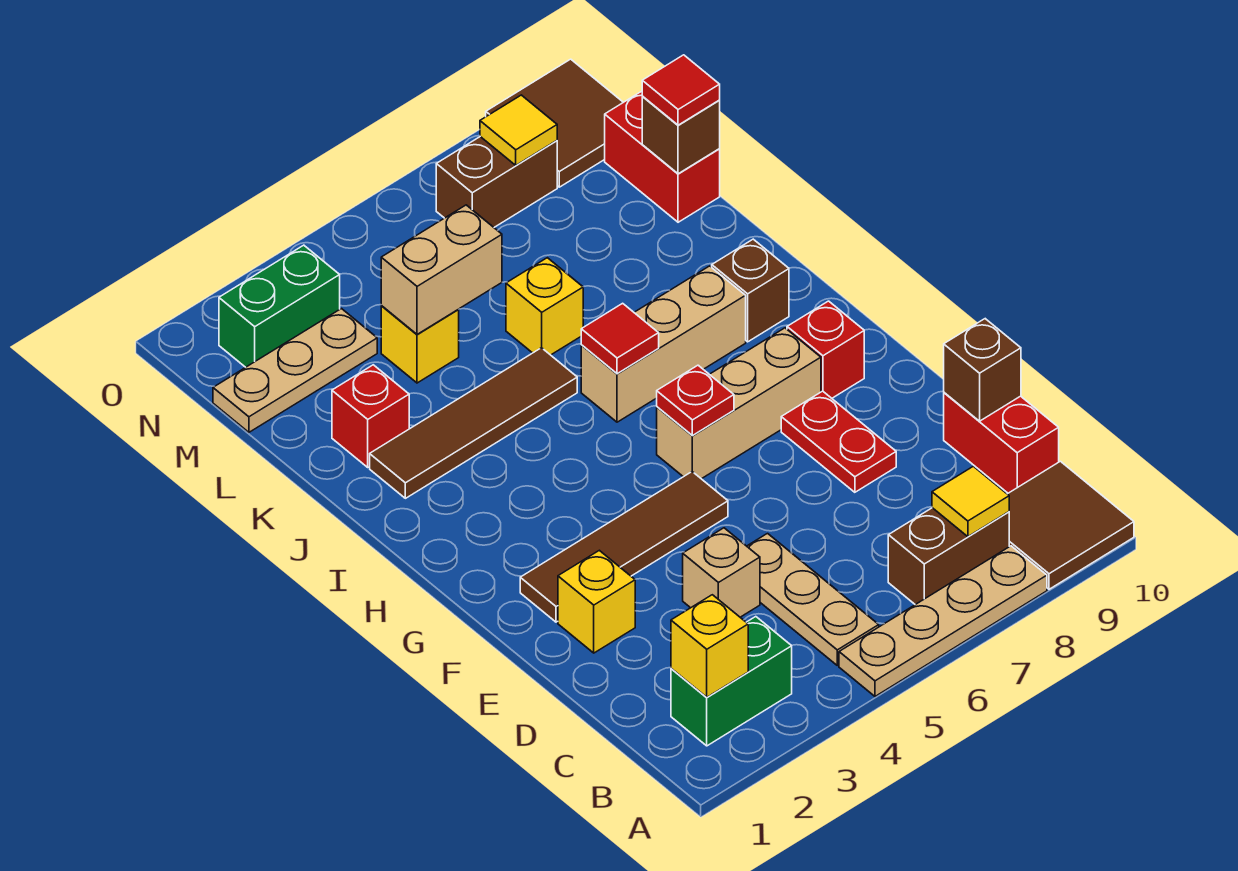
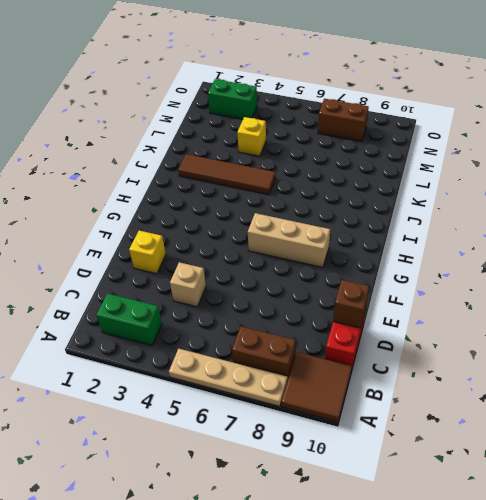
none -> tan plate B5:D5 level 1
none -> red plate E8:F8 level 1
none -> brown tile F2:F5 level 1
none -> red brick G9 level 1

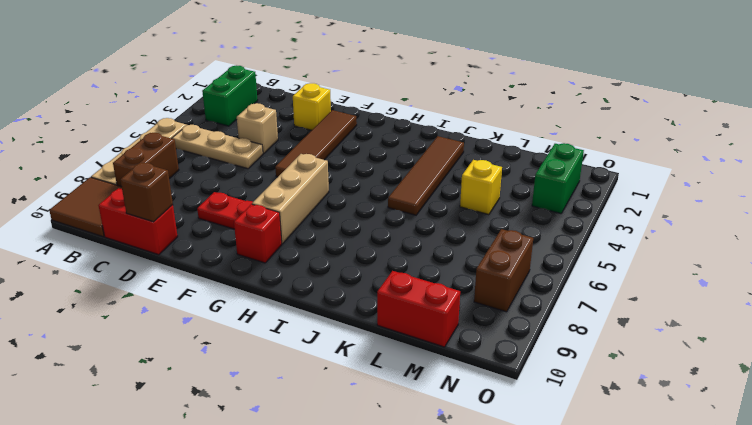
none -> tan brick I6:I8 level 1
none -> brown brick I9 level 1
none -> red brick K2 level 1
none -> yellow brick K6 level 1

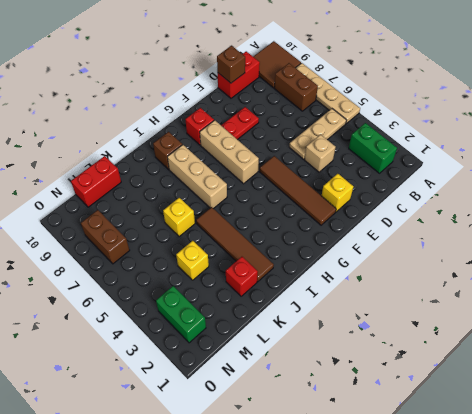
none -> tan plate M1:M3 level 1
none -> brown tile N9:O10 level 1
none -> yellow brick B2 level 2
none -> yellow tile B8 level 2

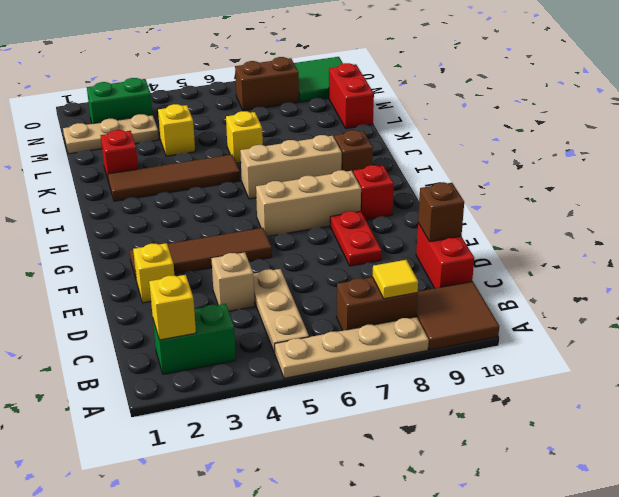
green tile N9:O10 level 1 -> brown tile N9:O10 level 1
none -> red plate G6 level 2
none -> red tile I6 level 2
none -> tan brick L4:L5 level 2
none -> brown brick L10 level 2

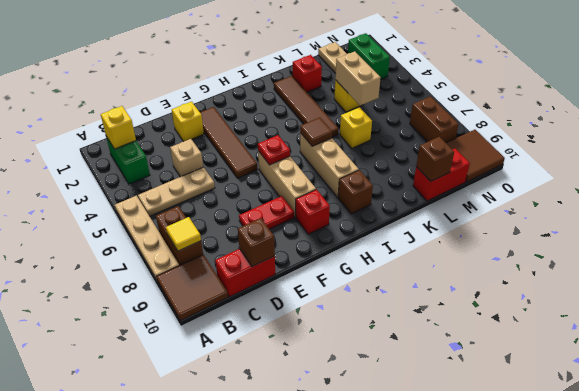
brown tile I6 level 2 -> red tile I6 level 2
none -> yellow tile N8 level 2
none -> red tile L10 level 3

